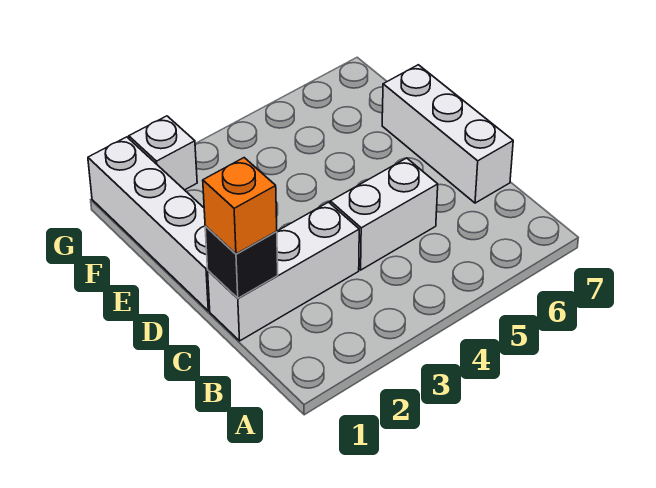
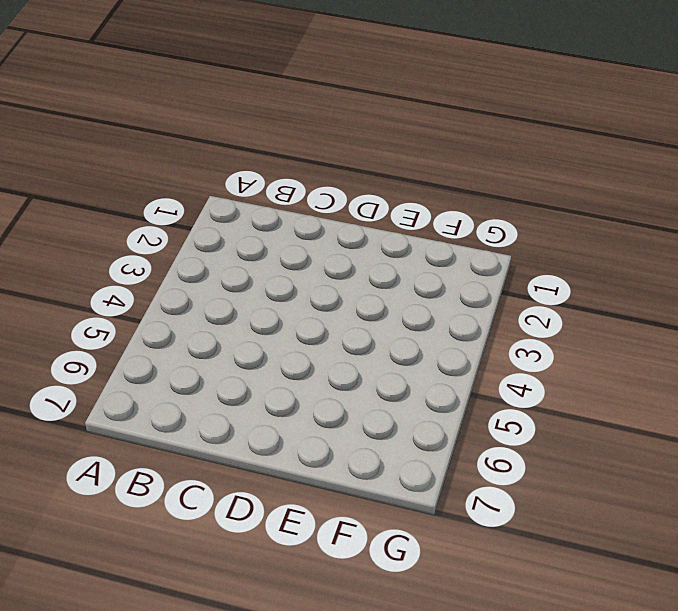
none -> white brick C1:C3 level 1
none -> white brick C4:C5 level 1

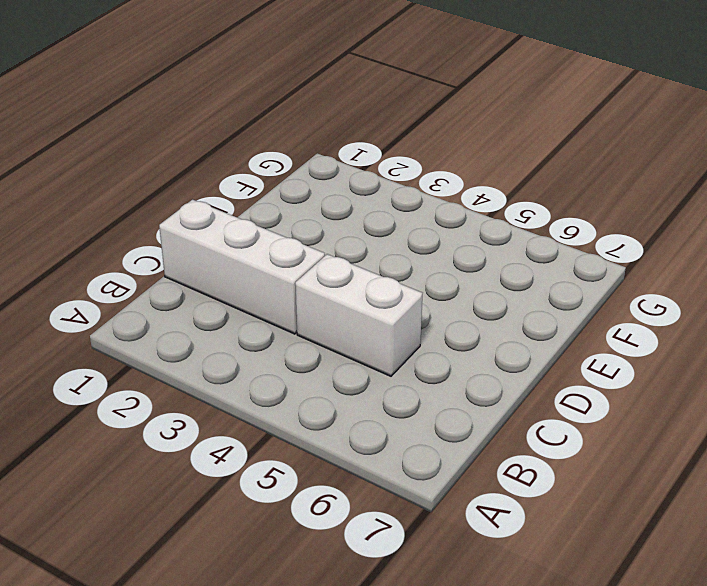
none -> white brick C7:E7 level 1
none -> white brick D1:G1 level 1

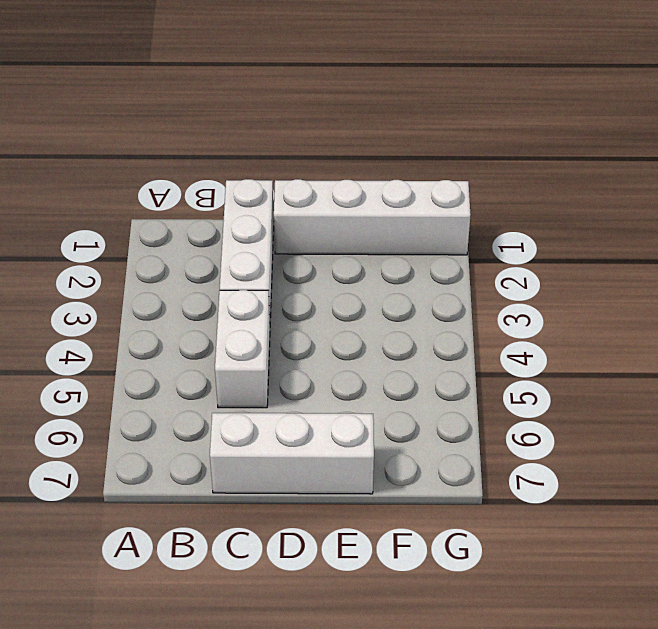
none -> white brick G2 level 1
none -> black brick C1 level 2

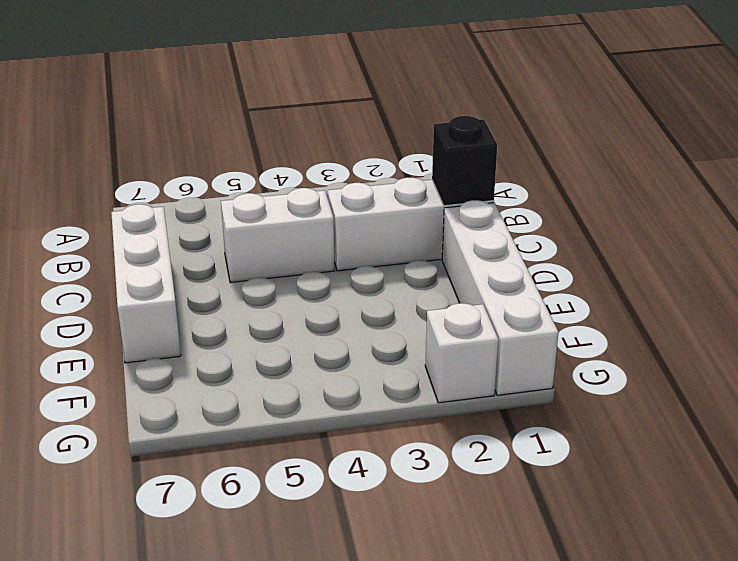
none -> orange brick C1 level 3

